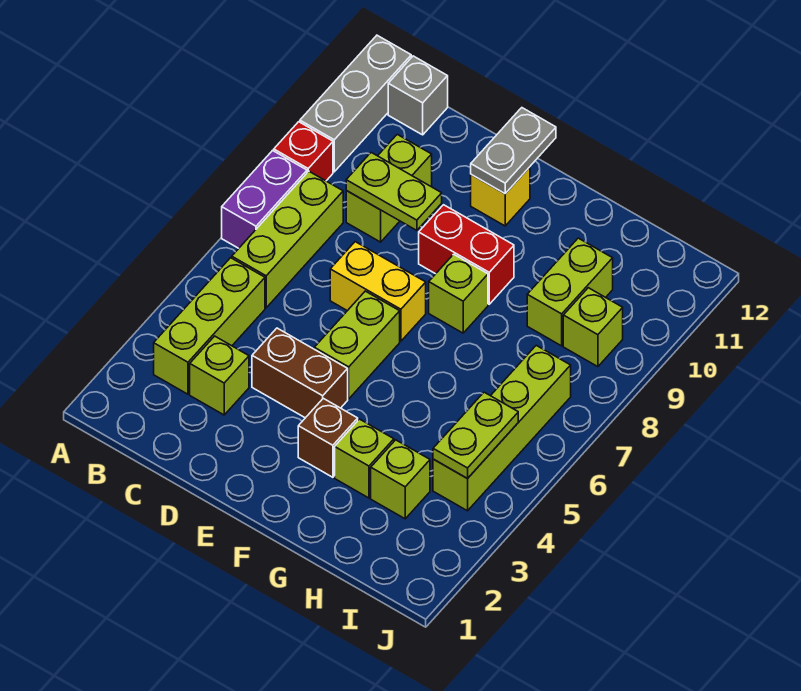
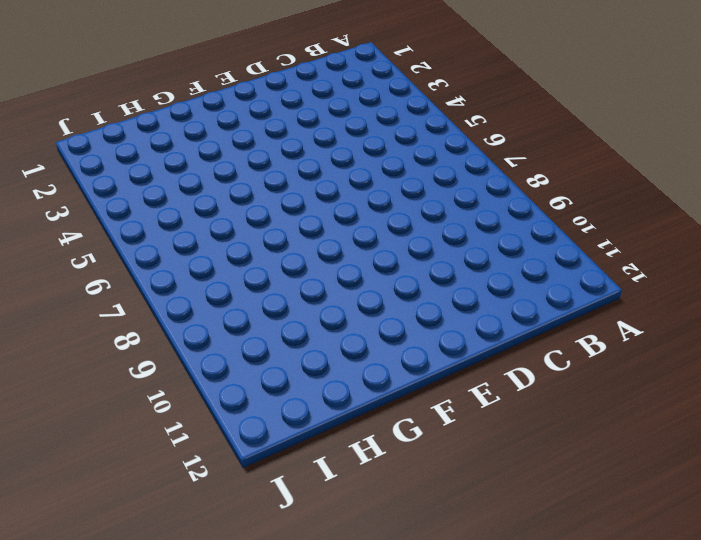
none -> purple brick A7:A8 level 1
none -> red brick A9 level 1
none -> grey brick A10:A12 level 1

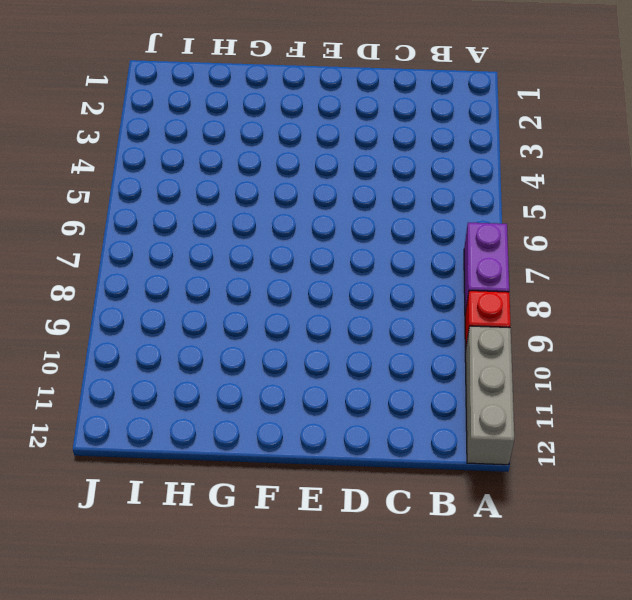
none -> lime brick B3:B5 level 1
none -> lime brick B6:B8 level 1
none -> grey brick B12 level 1

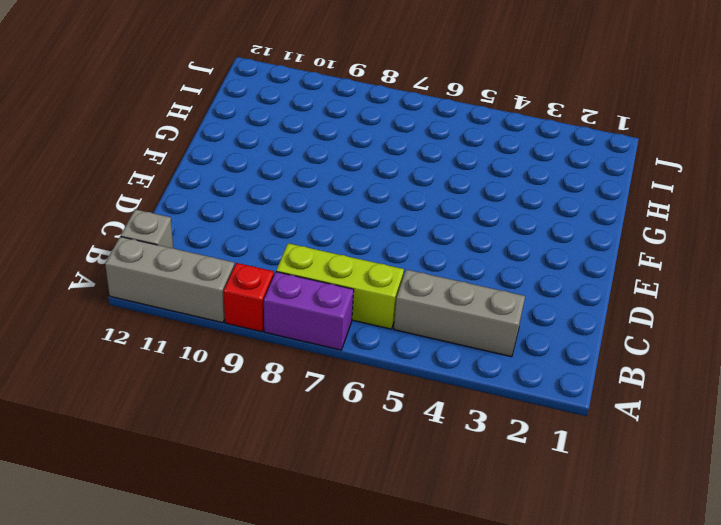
grey brick B3:B5 level 1 -> lime brick B3:B5 level 1
none -> lime brick C3 level 1
none -> lime brick C9:C10 level 1
none -> brown brick D4:E4 level 1

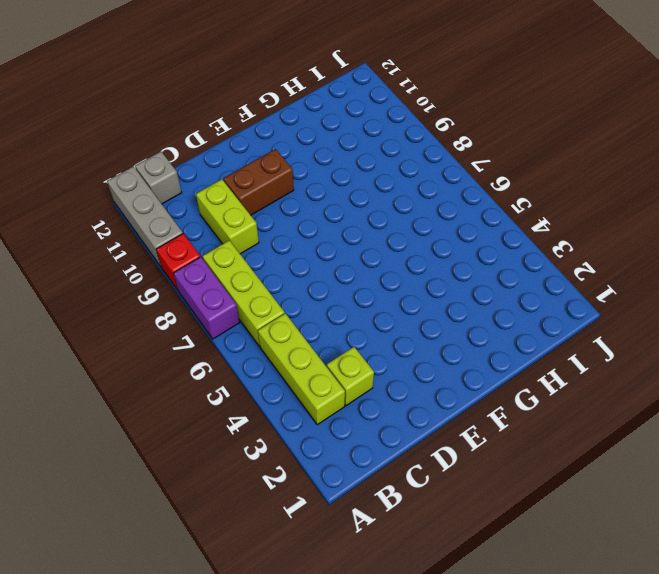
brown brick D10:E10 level 1 -> brown brick D4:E4 level 1
none -> yellow brick D7:E7 level 1
none -> lime brick E5:E6 level 1
none -> red brick E9:F9 level 1

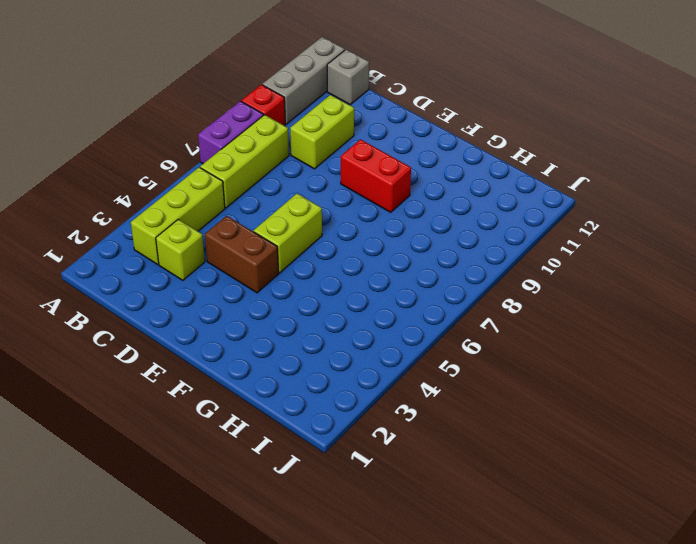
none -> yellow brick D7:E7 level 1
none -> yellow brick E11 level 1
none -> brown brick F3 level 1

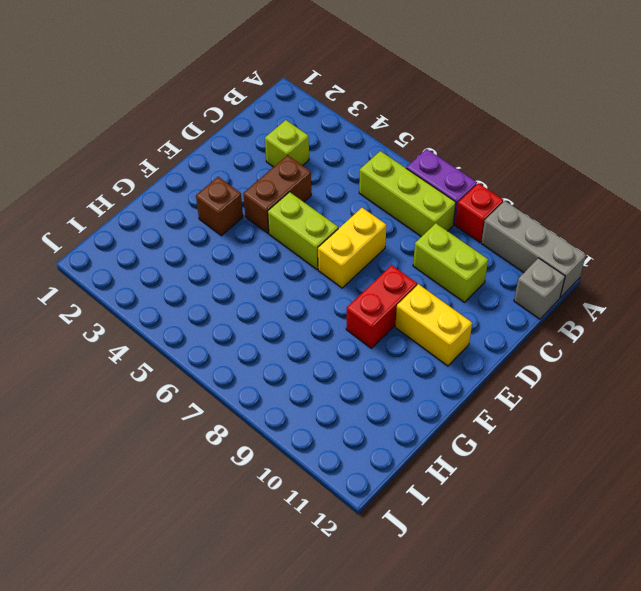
yellow brick E10:E11 level 1 -> yellow brick E11 level 1
none -> lime brick B3:B5 level 1
none -> lime brick F8 level 1
none -> lime brick G3 level 1

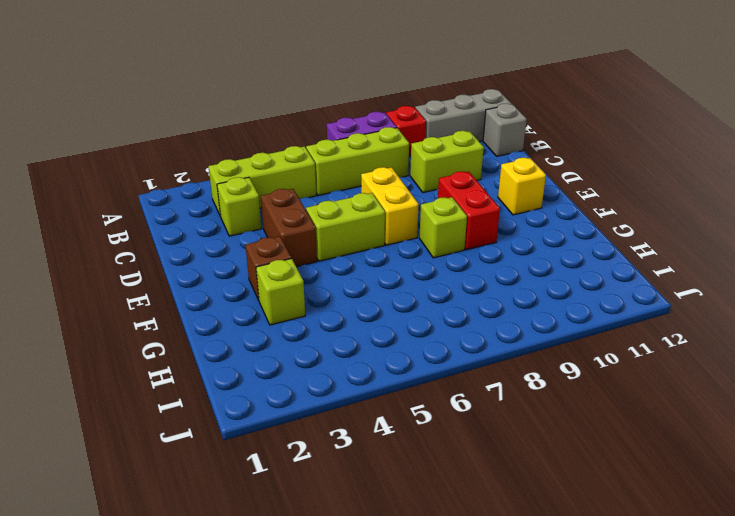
none -> lime brick H3 level 1
none -> lime brick H9:H10 level 1
none -> lime brick I4:I7 level 1

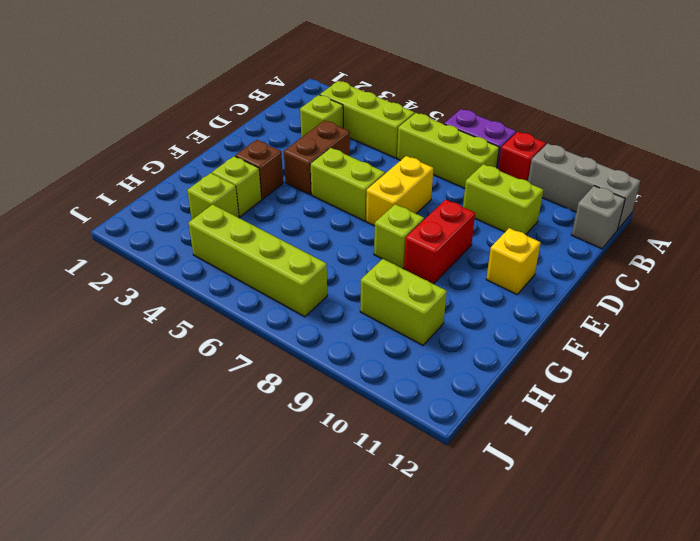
none -> lime brick I9 level 1
none -> lime plate C9:D9 level 2
none -> grey plate E11:E12 level 2

